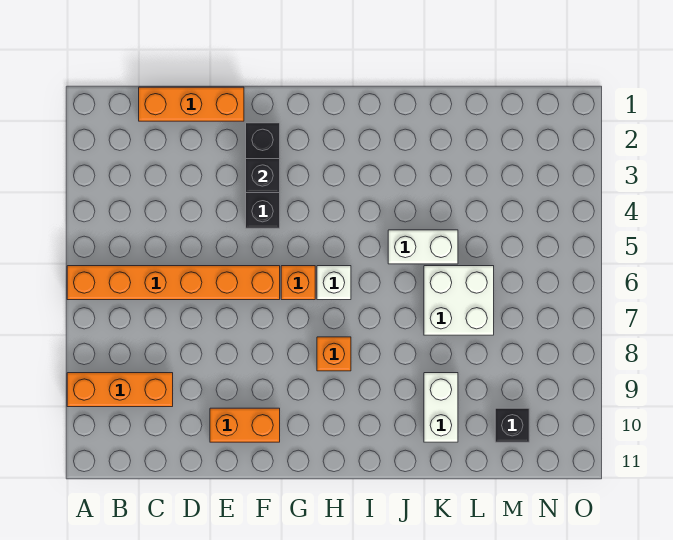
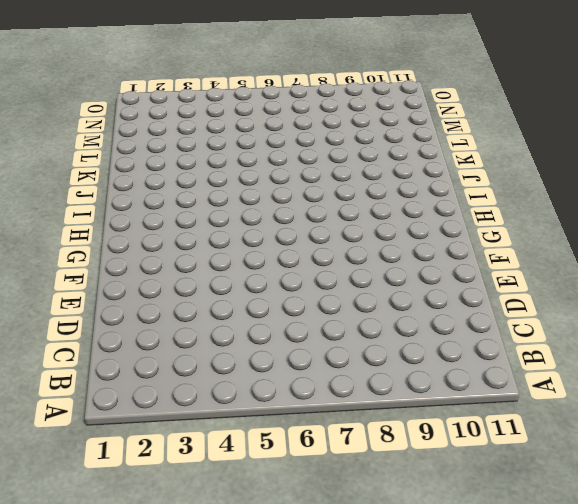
none -> orange brick A6:F6 level 1
none -> orange brick A9:C9 level 1
none -> orange brick C1:E1 level 1

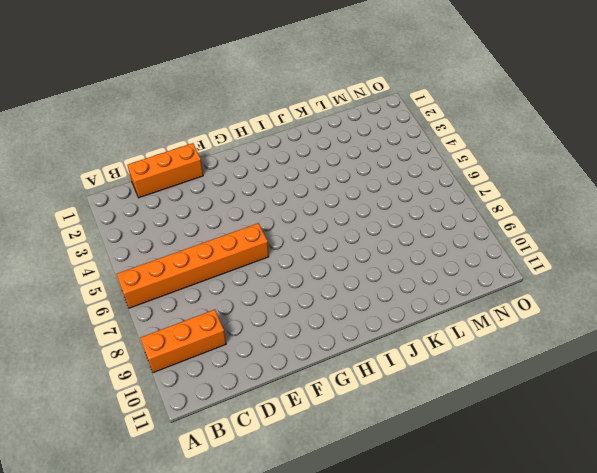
none -> orange brick E10:F10 level 1
none -> black brick F2:F4 level 1
none -> orange brick G6 level 1

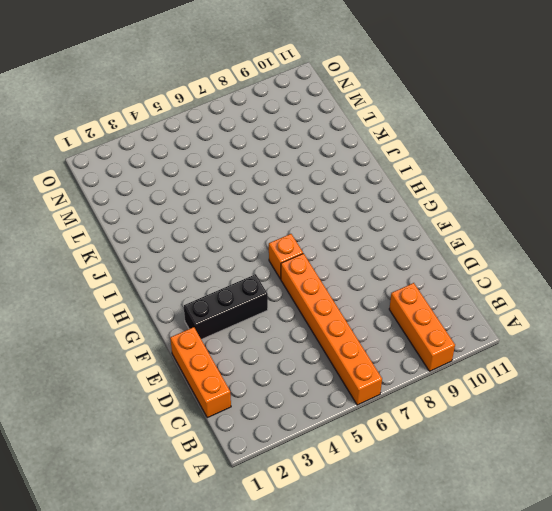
none -> orange brick E10:F10 level 1
none -> white brick H6 level 1
none -> orange brick H8 level 1

